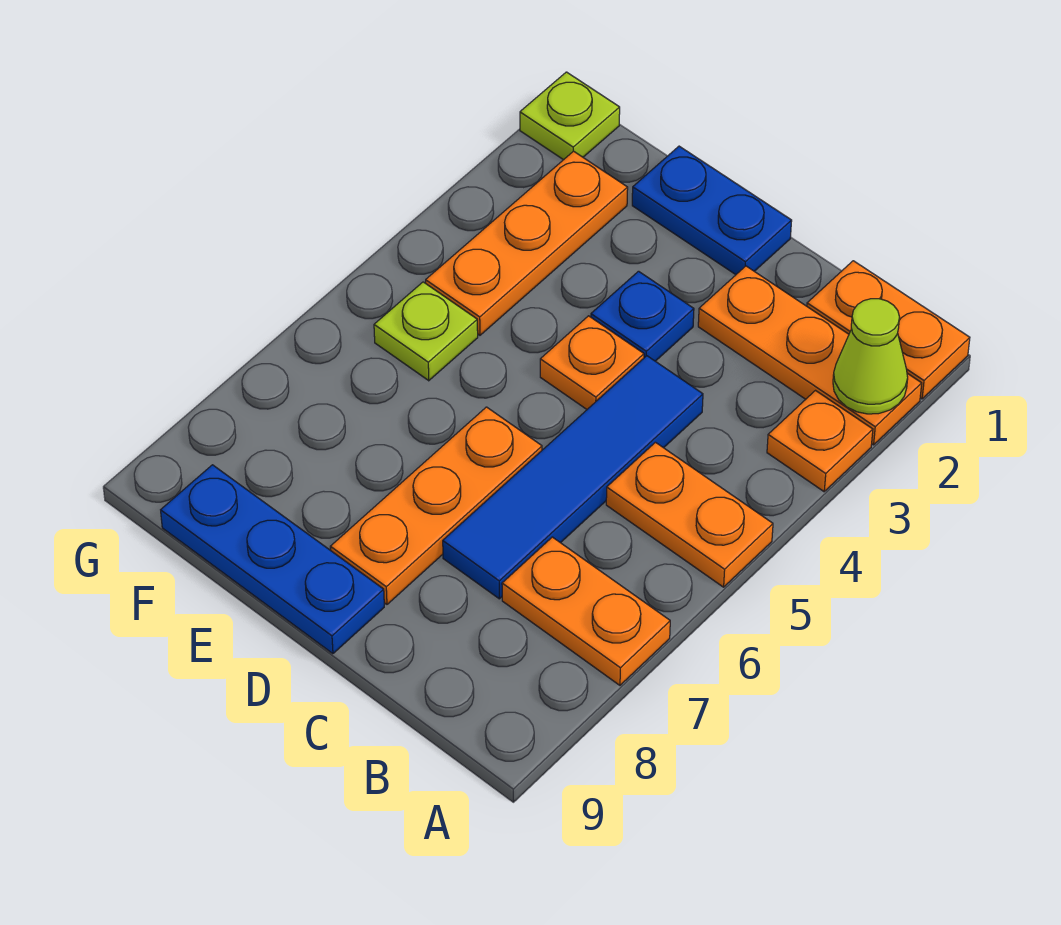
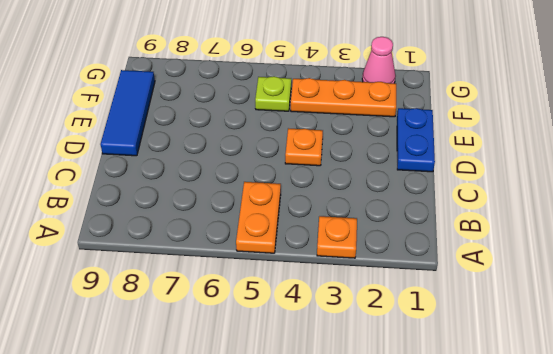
blue tile D9:F9 level 1 -> blue plate D9:F9 level 1
pink cone G2 level 1 -> none
none -> orange plate A1:B1 level 1
none -> orange plate A2:C2 level 1
none -> orange plate A7:B7 level 1

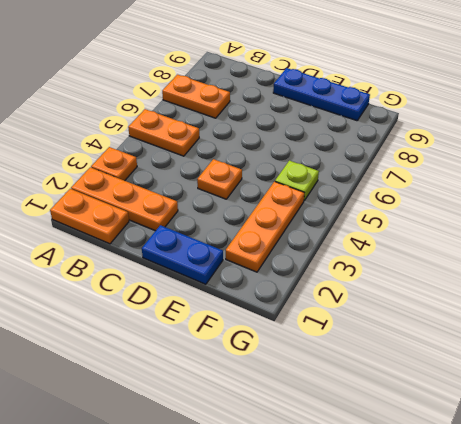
none -> blue tile C4:C7 level 1
none -> blue plate D3 level 1
none -> orange plate D6:D8 level 1

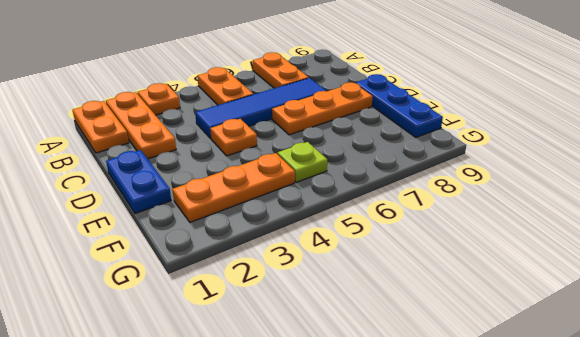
none -> blue plate D3 level 1
none -> lime plate G1 level 1
none -> lime cone A2 level 2

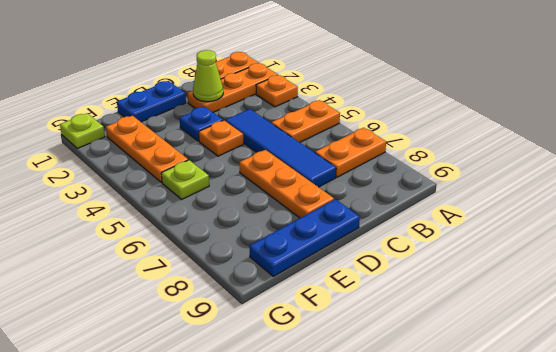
lime cone C2 level 2 -> lime cone A2 level 2

